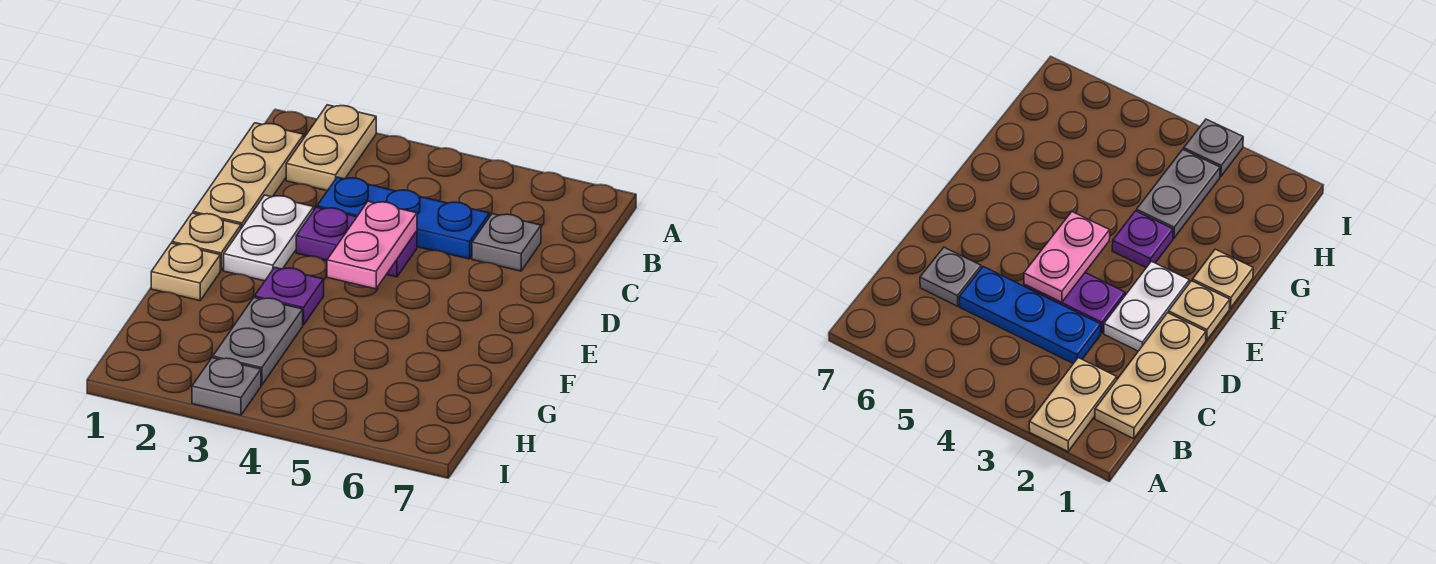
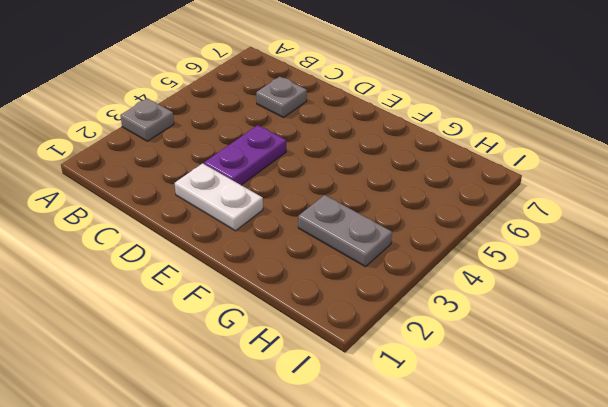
grey plate A3 level 1 -> grey plate I3 level 1
none -> tan plate A2:B2 level 1
none -> tan plate B1:D1 level 1
none -> blue plate C3:C5 level 1

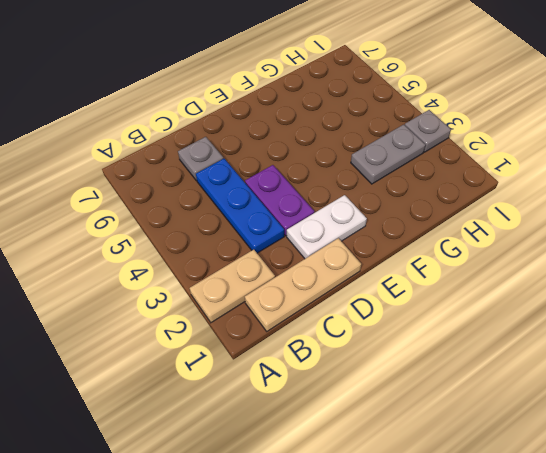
none -> tan plate E1 level 1
none -> tan plate F1 level 1
none -> purple plate F3 level 1

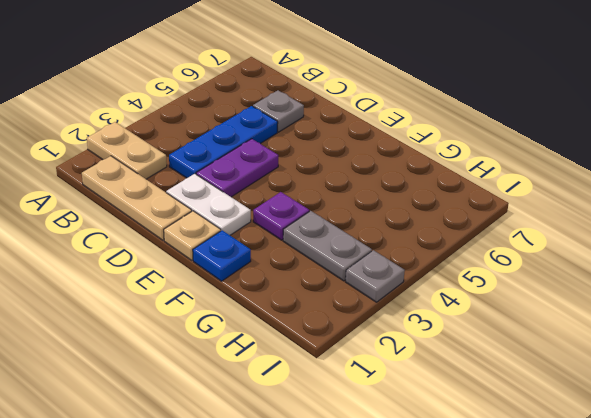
blue plate F1 level 1 -> tan plate F1 level 1
none -> pink plate D4:E4 level 2

